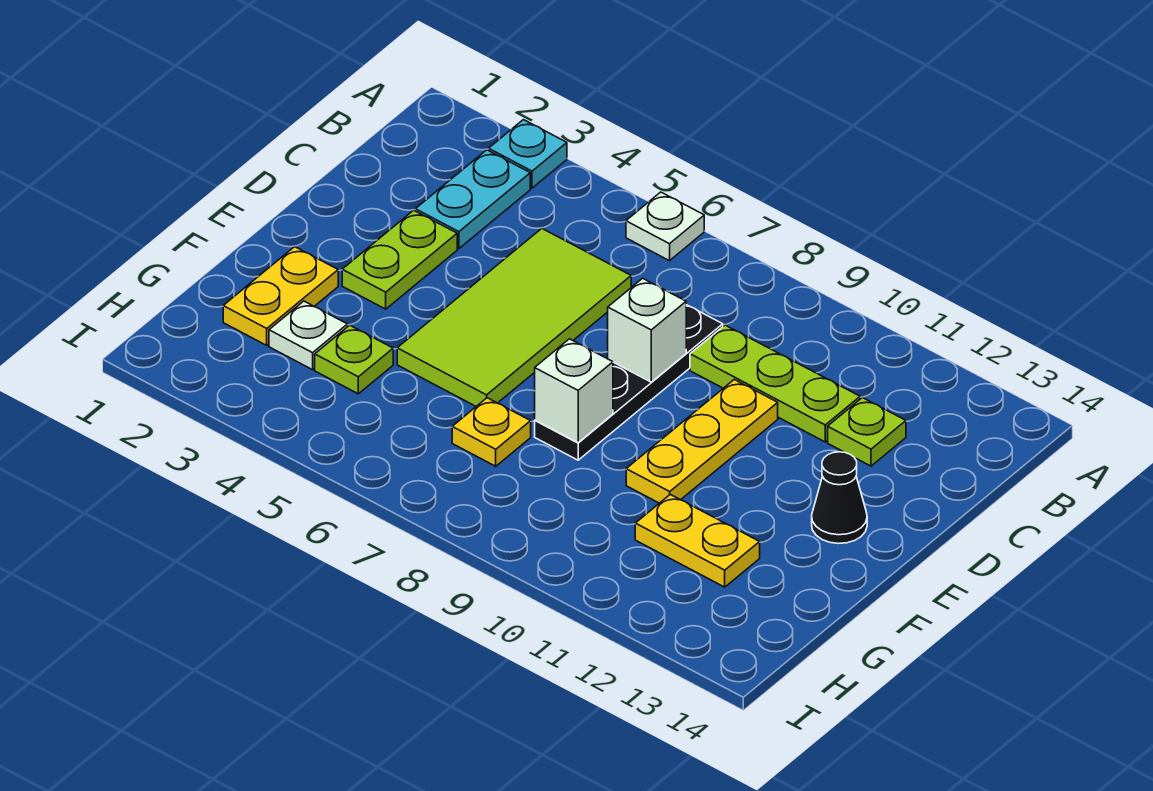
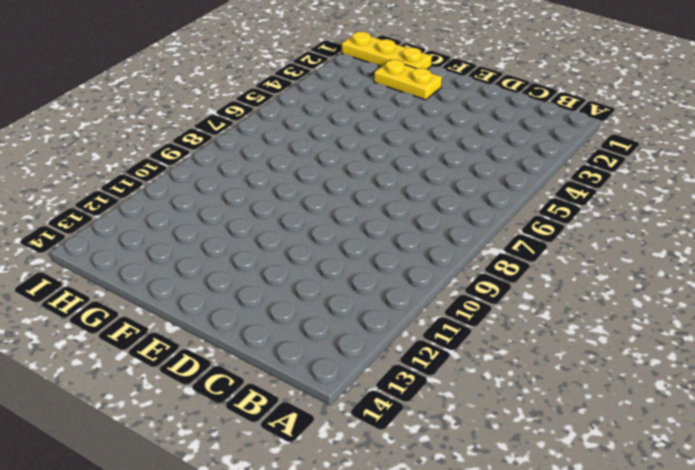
yellow plate G1:I1 level 1 -> yellow plate D10:F10 level 1
none -> cyan plate A3 level 1
none -> white plate A6 level 1
none -> cyan plate B3:C3 level 1

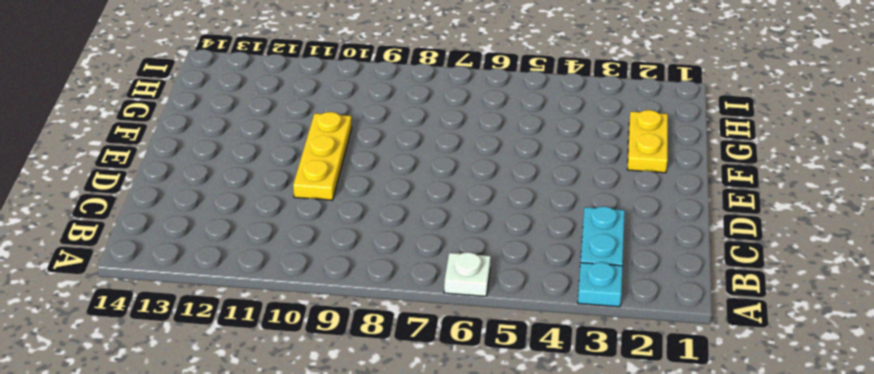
none -> lime tile C5:F6 level 1
none -> black plate C8:F8 level 1
none -> lime plate C9:C11 level 1

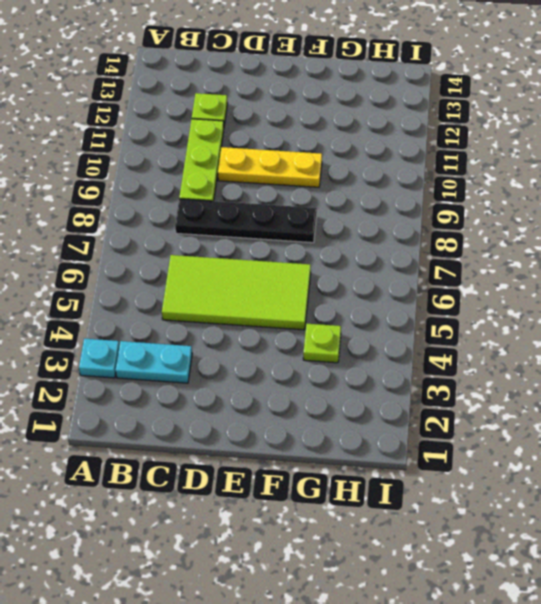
none -> white plate A6 level 1
none -> lime plate D3:E3 level 1
none -> black cone E13 level 1

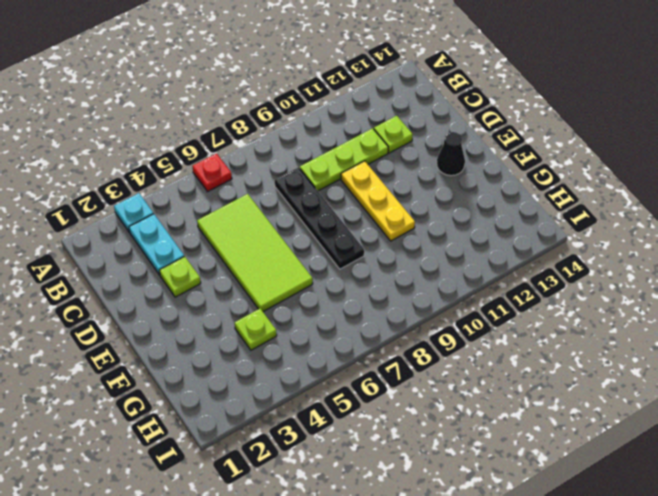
red plate A6 level 1 -> white plate A6 level 1
lime plate D3 level 1 -> lime plate D3:E3 level 1
none -> yellow plate F2:G2 level 1
none -> white plate G3 level 1
none -> yellow plate G7 level 1

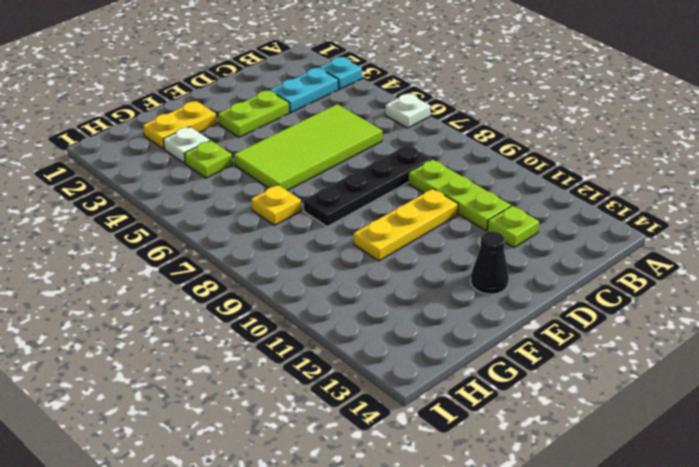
none -> yellow plate G11:G12 level 1
none -> white brick D8 level 2
none -> white brick F8 level 2

